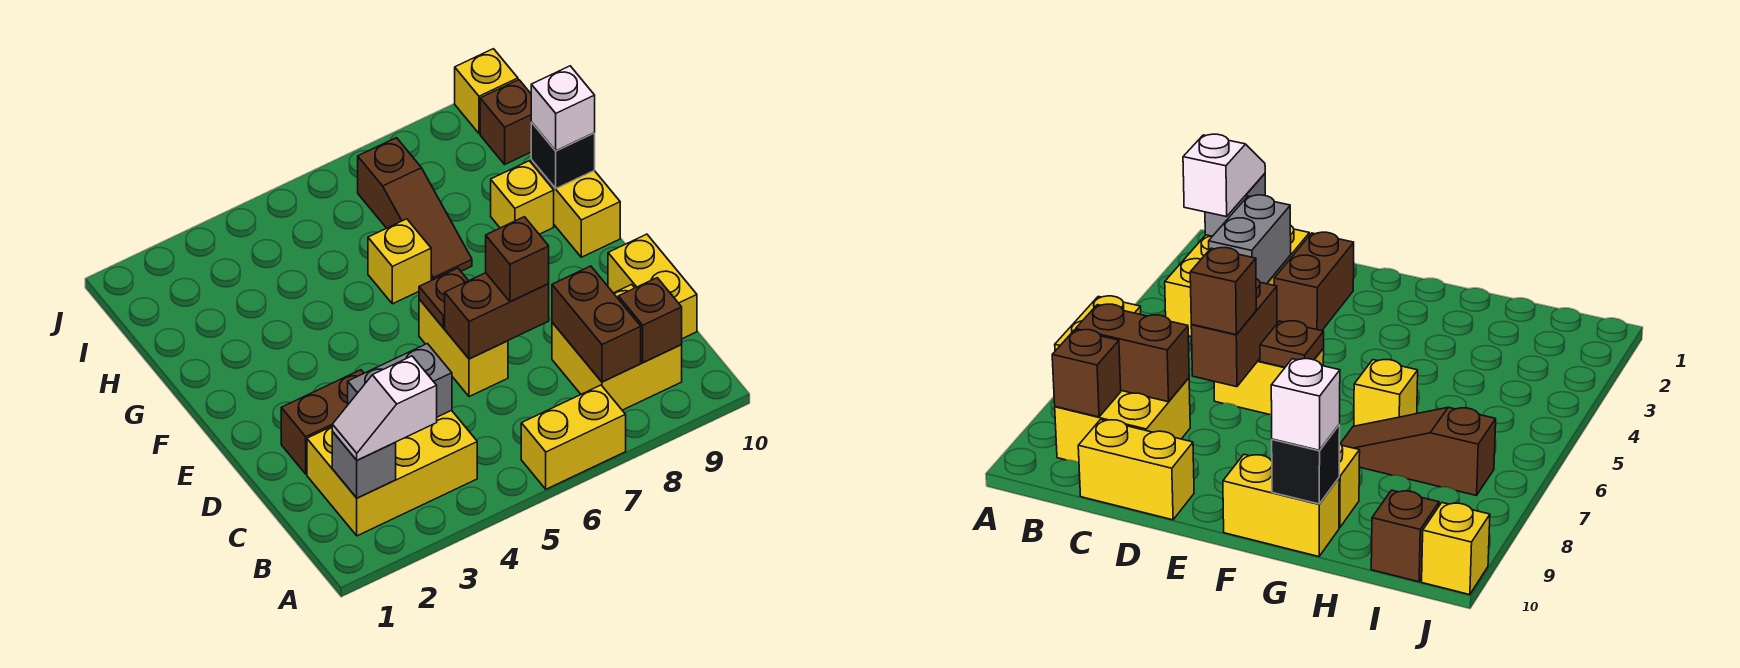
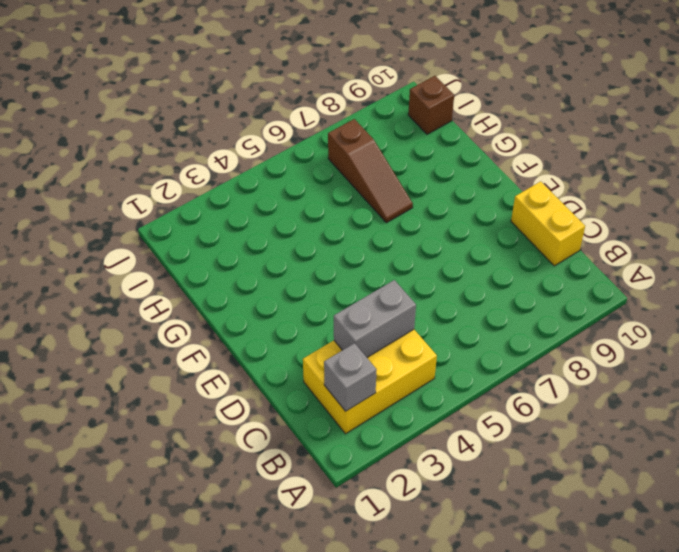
none -> yellow brick A6:A7 level 1
none -> yellow brick B8:C9 level 1
none -> brown brick D2:D3 level 1

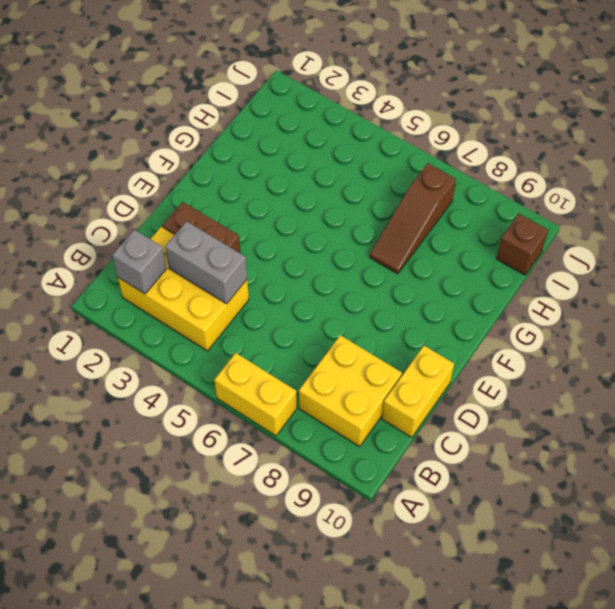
none -> yellow brick D6:E6 level 1
none -> yellow brick F10:G10 level 1
none -> yellow brick G6 level 1

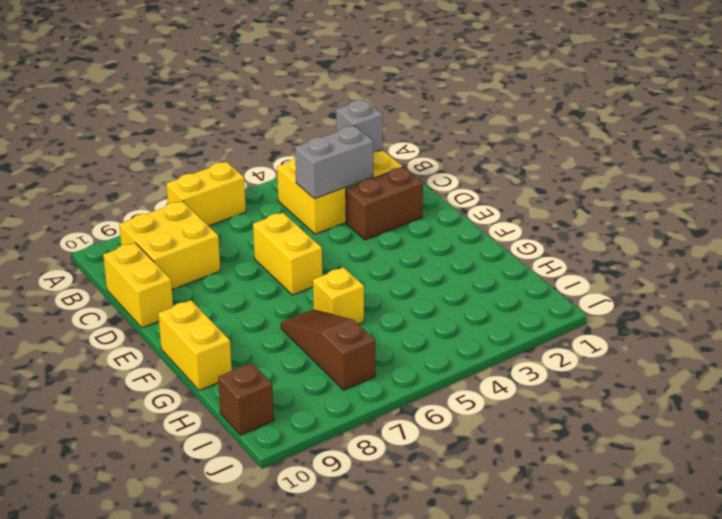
none -> yellow brick G9 level 1
none -> yellow brick J10 level 1
none -> brown brick B8:C8 level 2

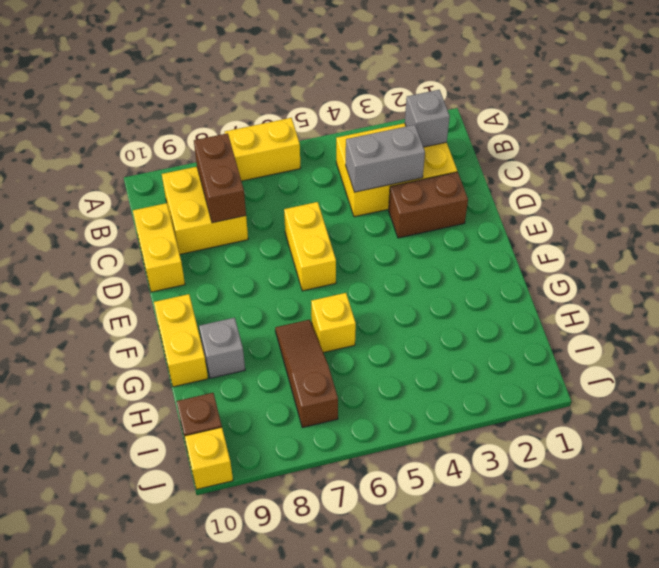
grey brick G9 level 1 -> yellow brick G9 level 1
none -> brown brick B9 level 2
none -> brown brick D6:D7 level 2
none -> brown plate E6 level 2

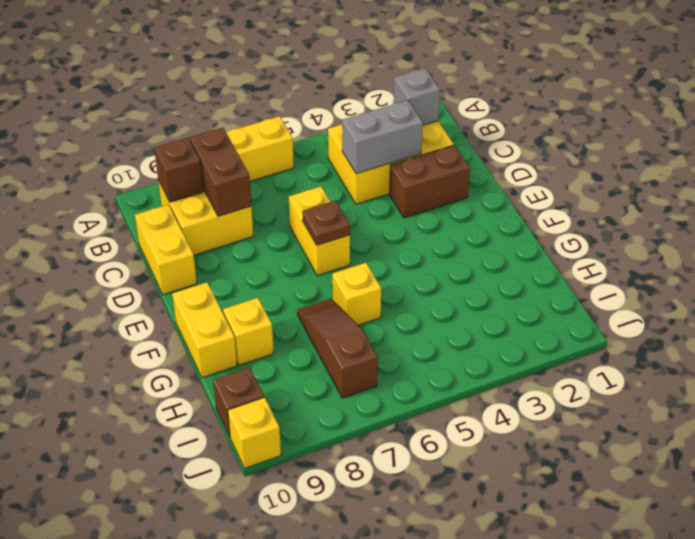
none -> brown brick D6:D7 level 2
none -> black brick G10 level 2
none -> white slope B2:B3 level 3 top 3

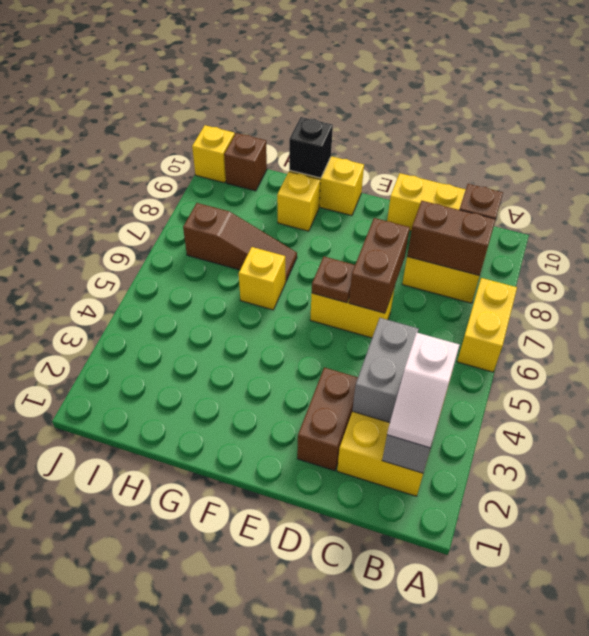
none -> brown brick D7 level 3
none -> white brick G10 level 3

